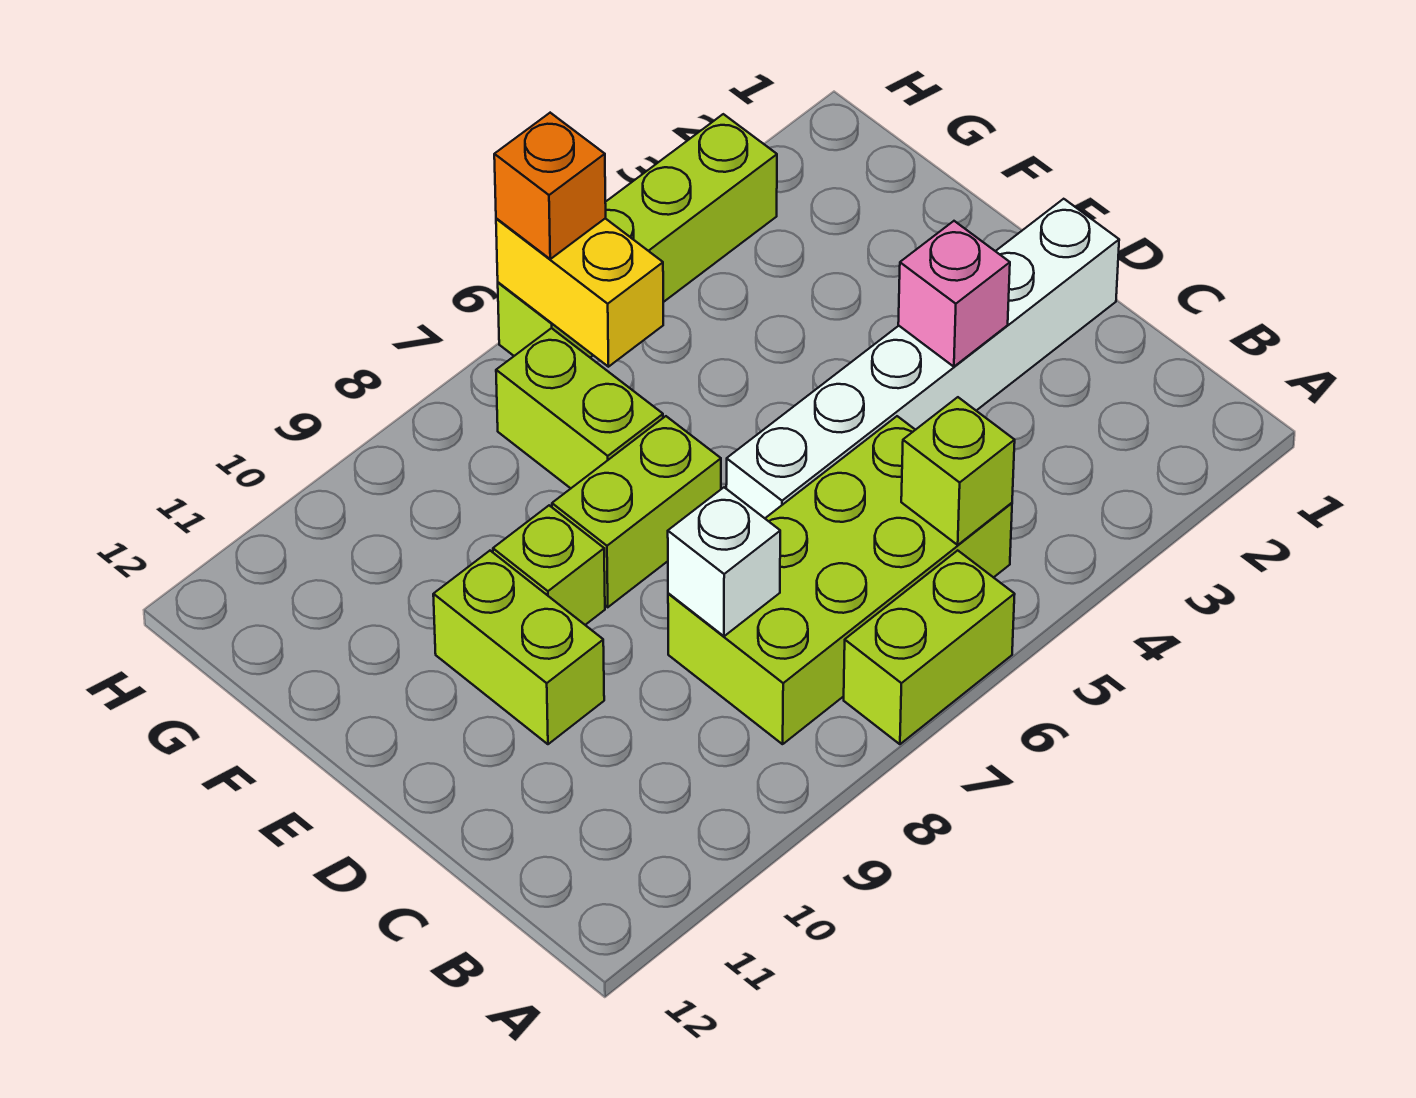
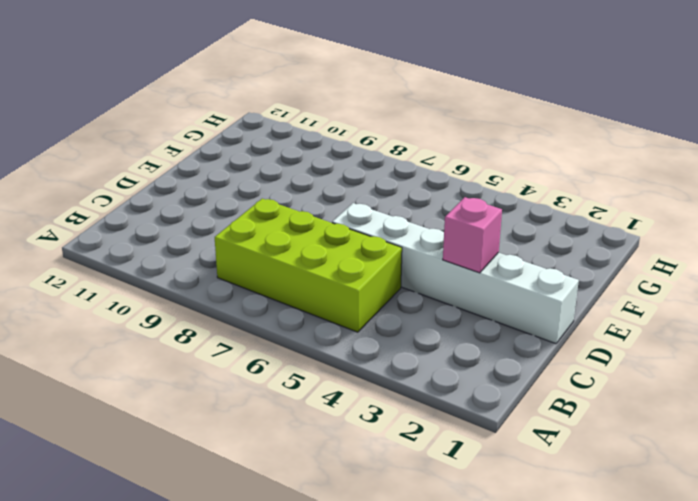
none -> lime brick A6:A7 level 1
none -> lime brick D10:E10 level 1
none -> lime brick E7:E8 level 1

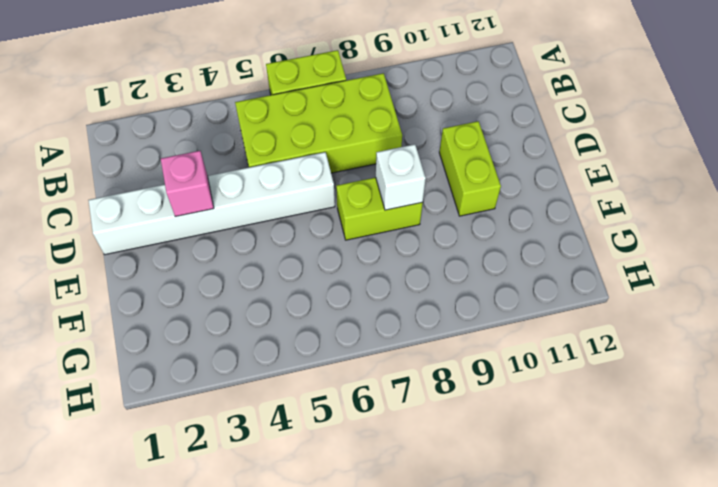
white brick E8 level 2 -> white brick C8 level 2
none -> lime brick E9 level 1
none -> lime brick F7:G7 level 1
none -> lime brick H3:H6 level 1

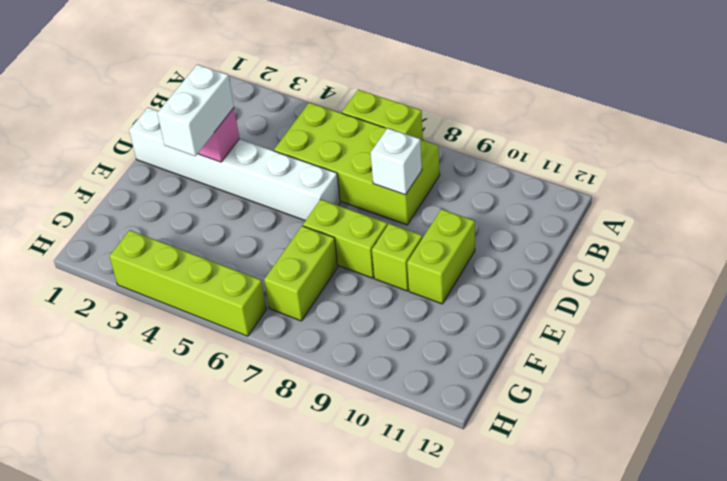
white brick D3:E3 level 3 -> none
none -> lime brick B5 level 2
none -> yellow brick G6:H6 level 2
none -> orange brick H6 level 3

